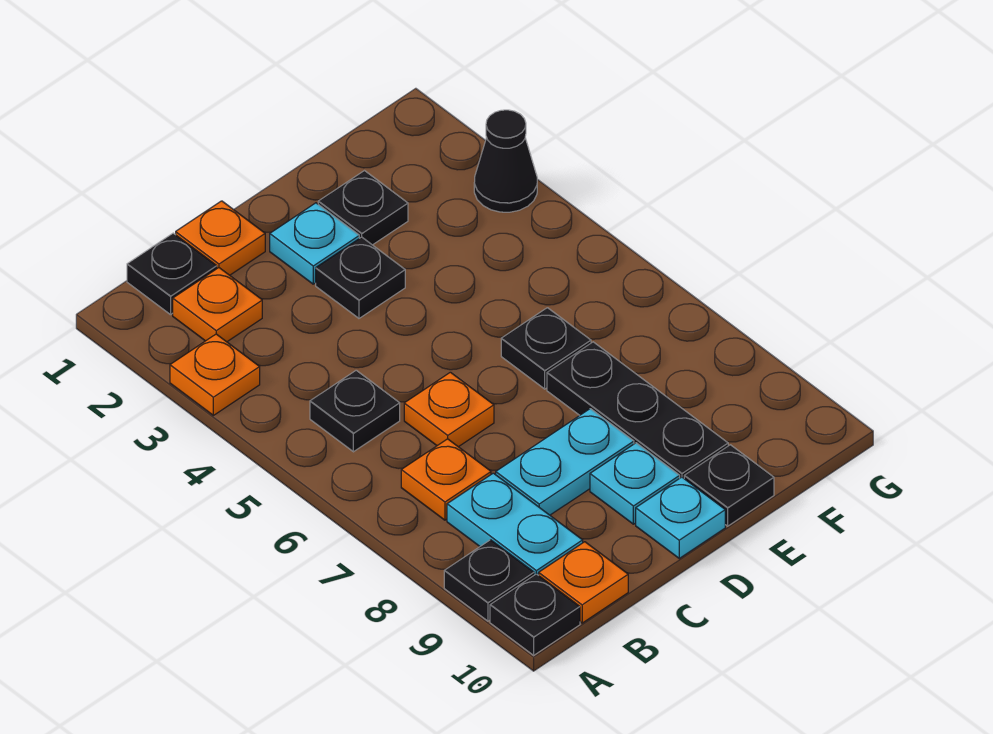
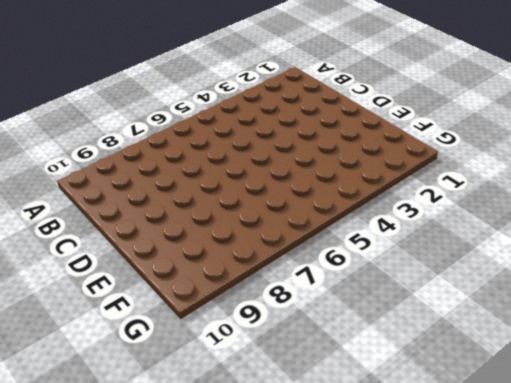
none -> orange plate A3 level 1
none -> black plate A9 level 1
none -> black plate A10 level 1

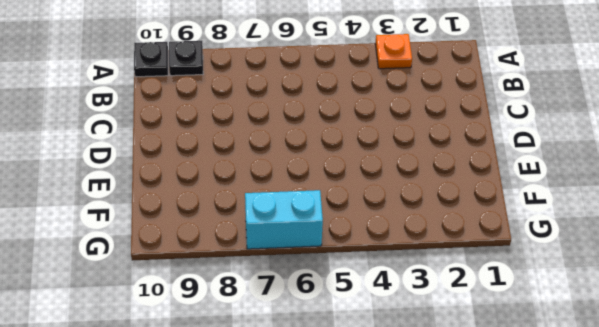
cyan brick G6:G7 level 1 -> none
none -> black plate B1 level 1
none -> orange plate B2 level 1
none -> black plate B5 level 1

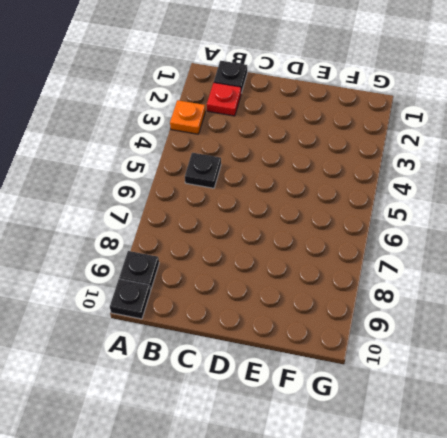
red plate B2 level 1 -> orange plate B2 level 1
none -> orange plate B7 level 1
none -> cyan plate B8:B9 level 1
none -> orange plate B10 level 1

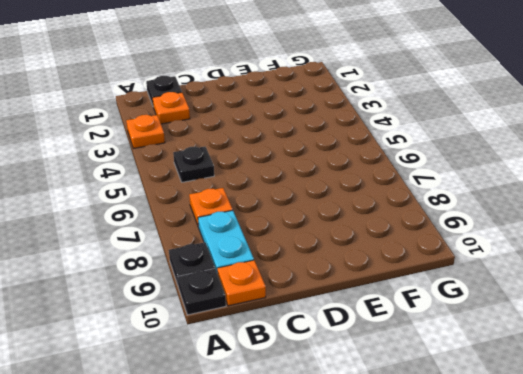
none -> orange plate C1 level 1
none -> orange plate C6 level 1
none -> cyan plate C8:D8 level 1

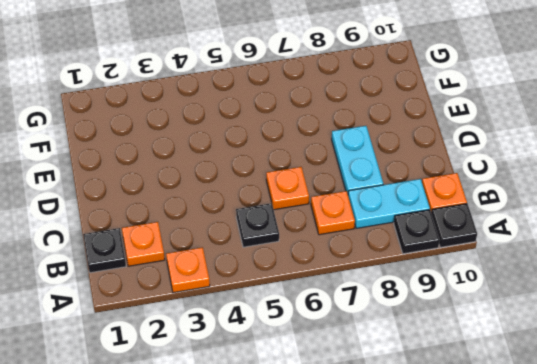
none -> orange plate C1 level 1
none -> cyan plate D2 level 1
none -> black plate D3 level 1

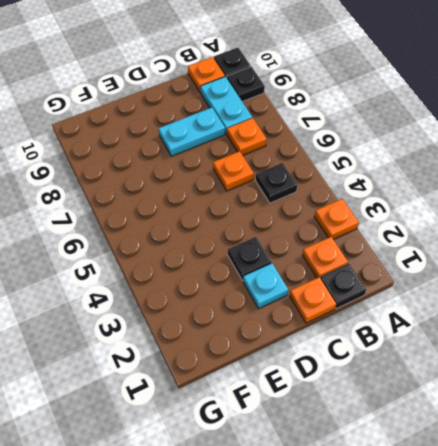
none -> cyan plate D9 level 1
none -> cyan plate D10 level 1
none -> black plate E2 level 1

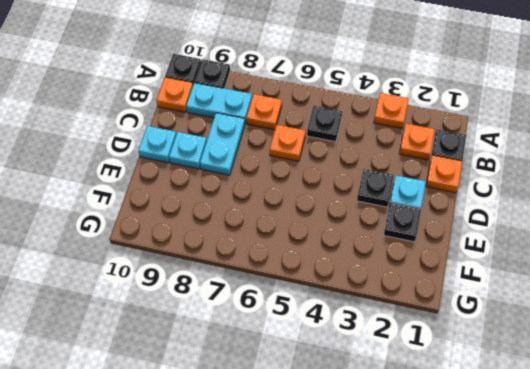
none -> black plate E6 level 1
none -> black plate E7:E9 level 1
none -> black plate E10 level 1

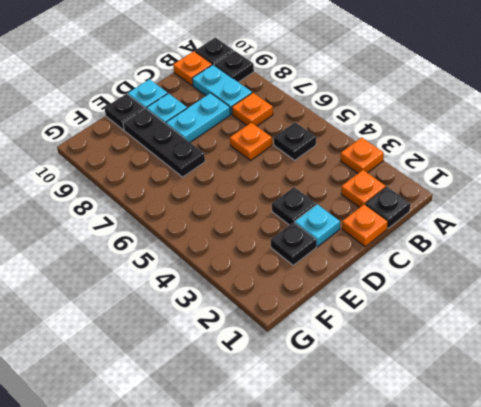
none -> black plate E6 level 1
none -> black cone G3 level 1

